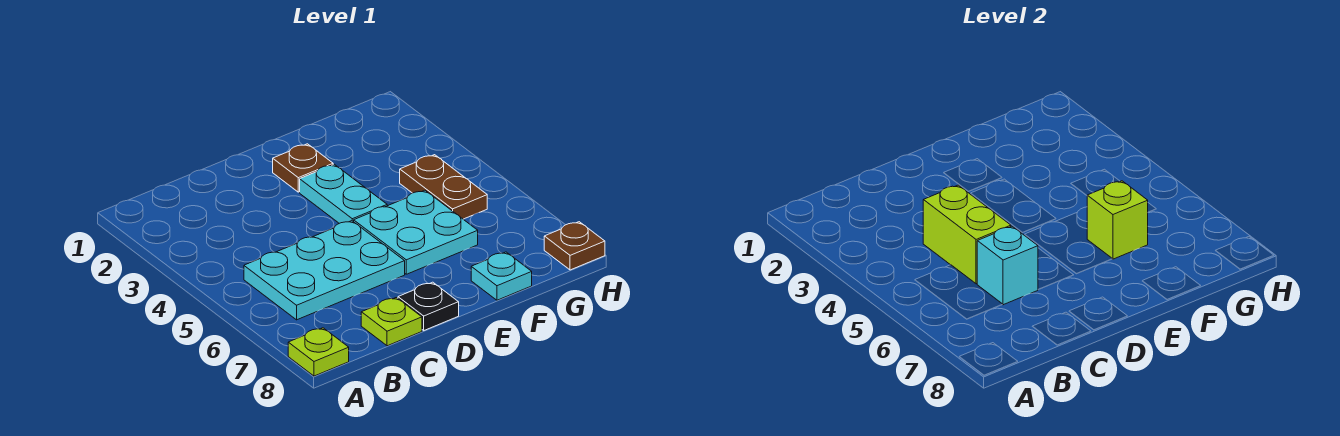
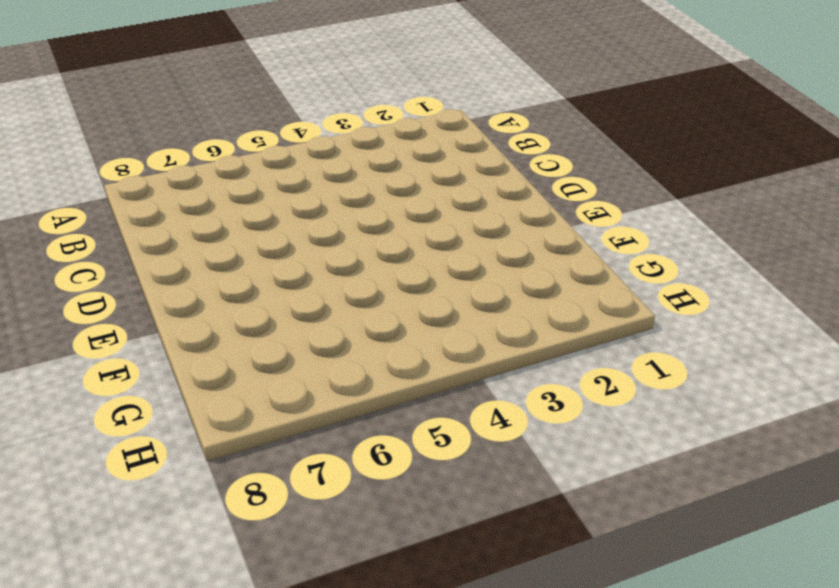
none -> lime plate A8 level 1
none -> cyan plate B5:D6 level 1
none -> lime plate C8 level 1

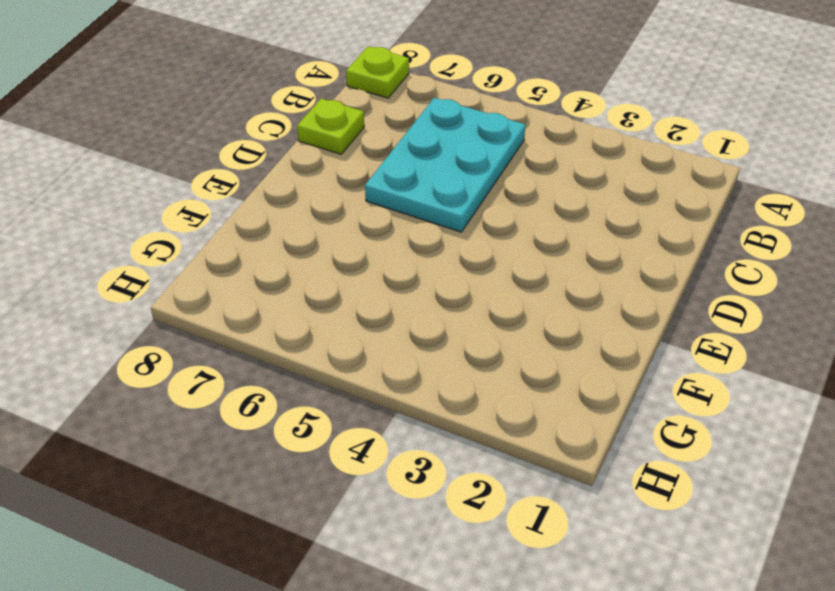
none -> black plate D8 level 1
none -> brown plate E2 level 1
none -> cyan plate E3:E4 level 1

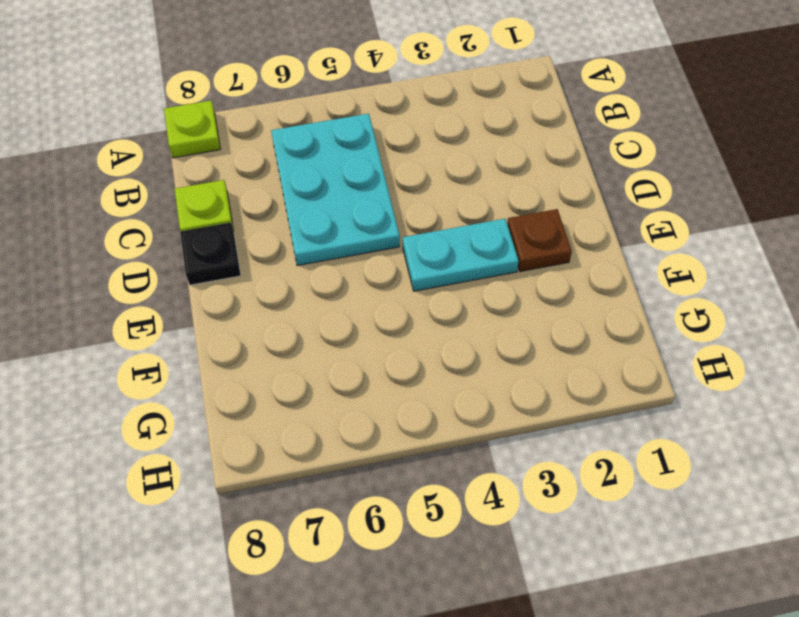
none -> cyan plate E5:F6 level 1
none -> cyan plate F8 level 1
none -> brown plate G4:G5 level 1

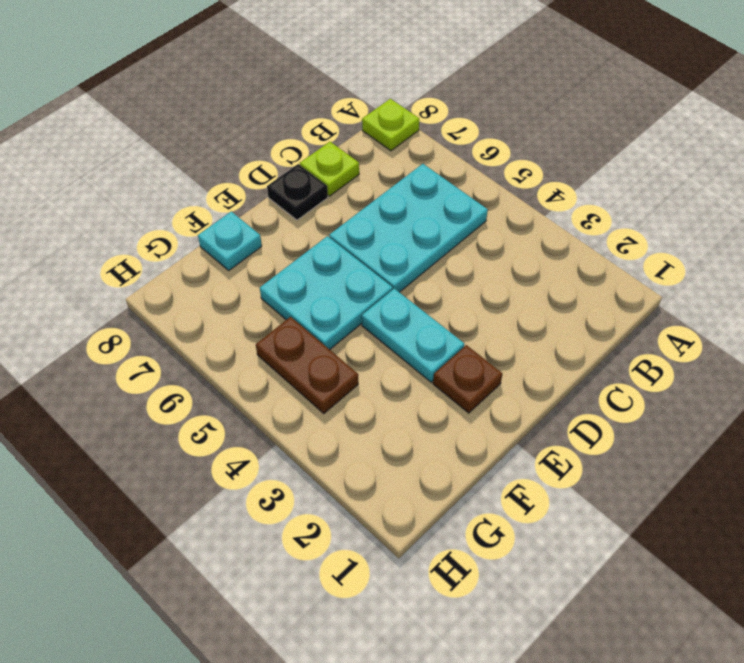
none -> brown plate H8 level 1
none -> lime brick C4:C5 level 2
none -> cyan brick C6 level 2

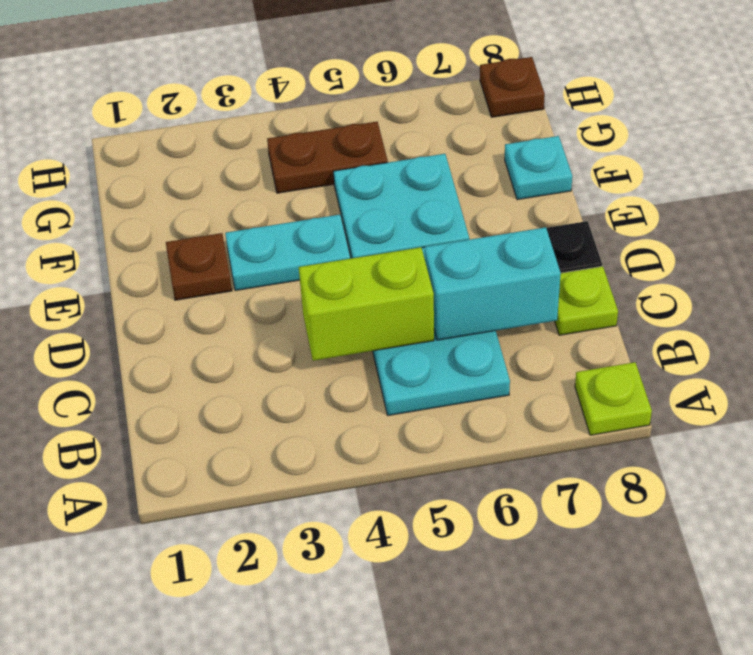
cyan brick C6:C7 level 2 -> cyan brick C6 level 2
none -> lime brick F6 level 2

